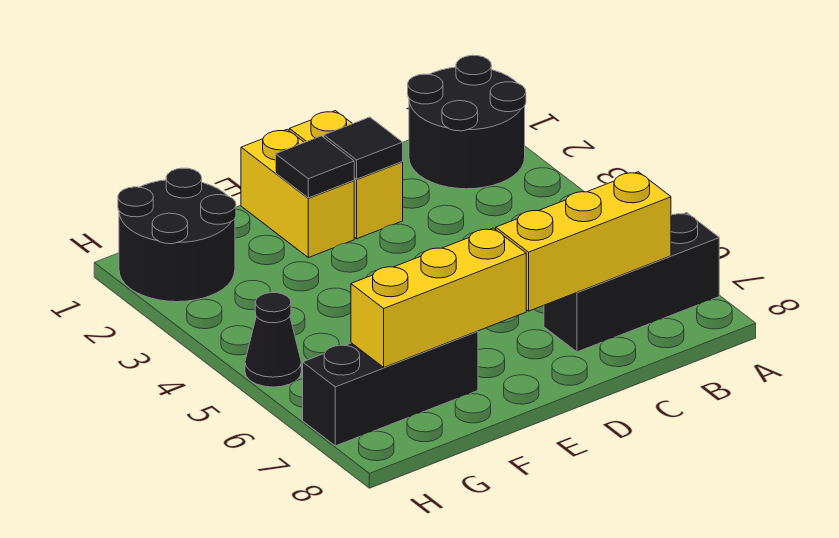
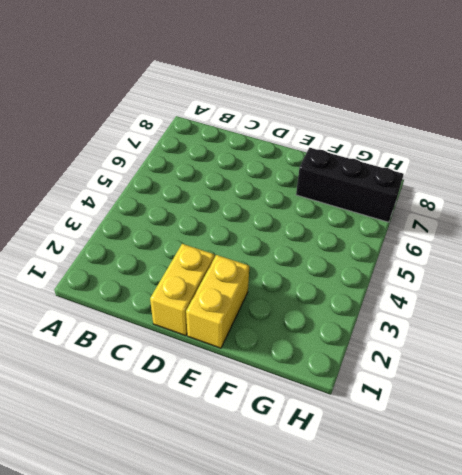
none -> black round brick A1:B2 level 1
none -> black brick A7:C7 level 1

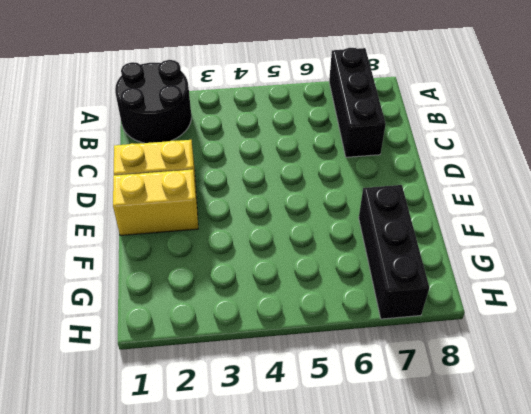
none -> black round brick G1:H2 level 1
none -> black cone H5 level 1

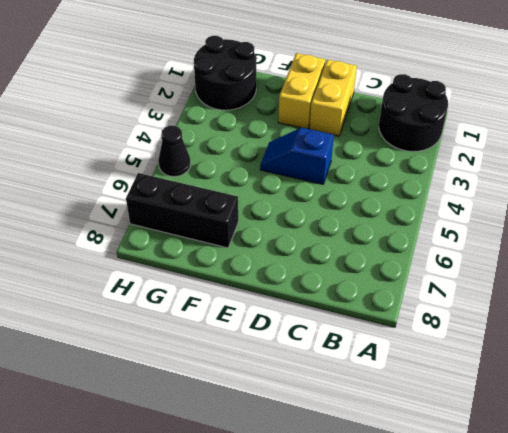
blue slope D4:E4 level 1 top D -> none
none -> black brick A7:C7 level 1
none -> yellow brick B7:D7 level 2

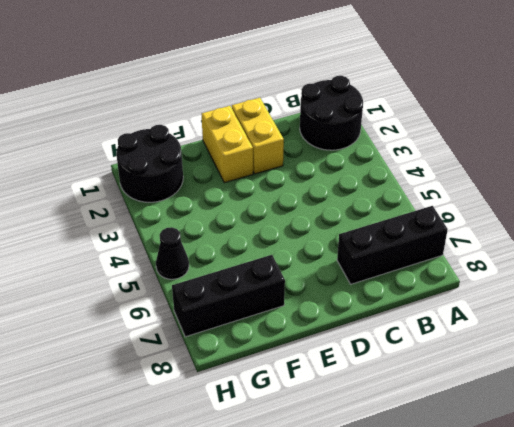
none -> yellow brick B7:D7 level 2
none -> black tile D2 level 2

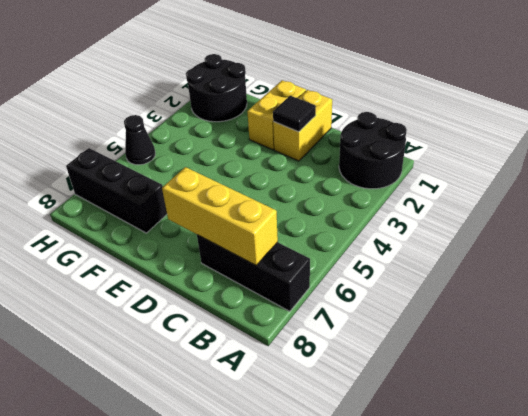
none -> black tile E2 level 2
none -> yellow brick E7:G7 level 2

